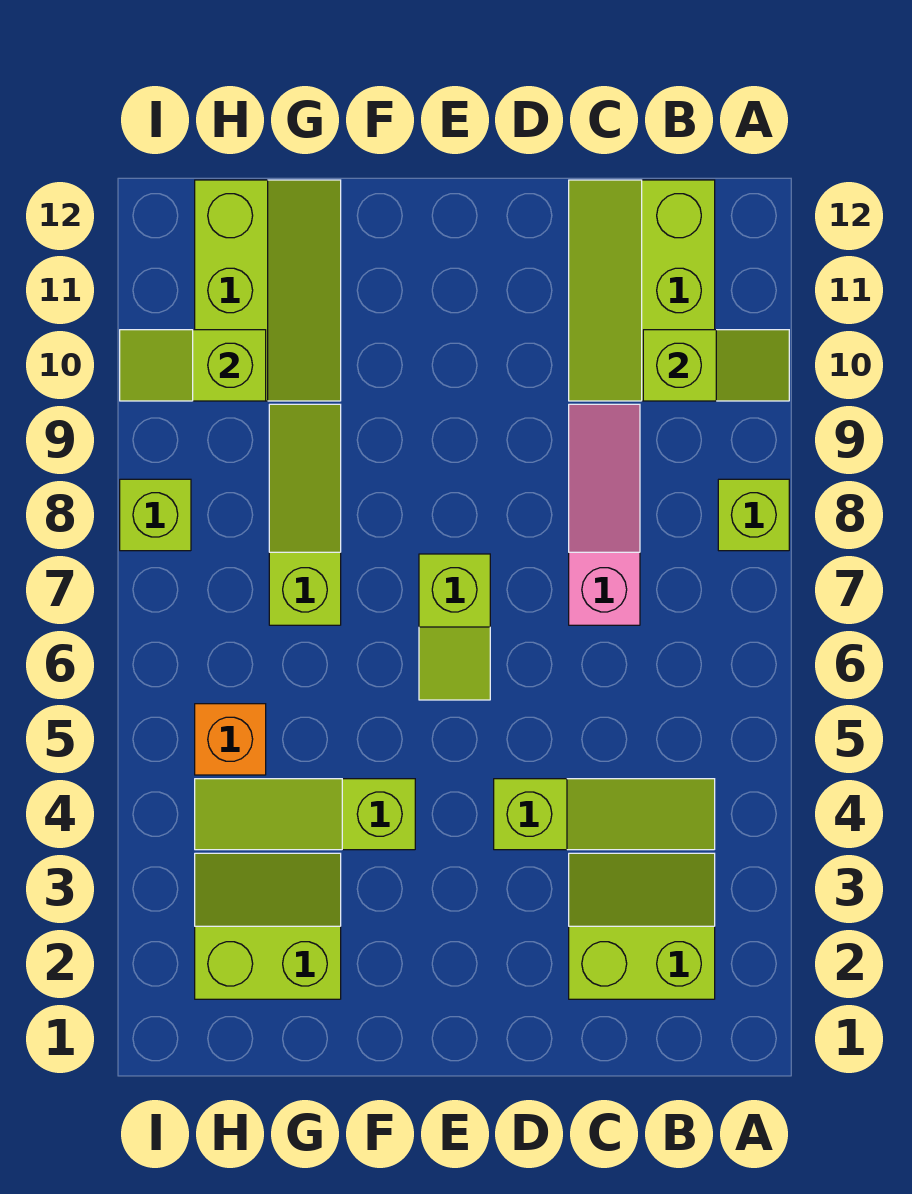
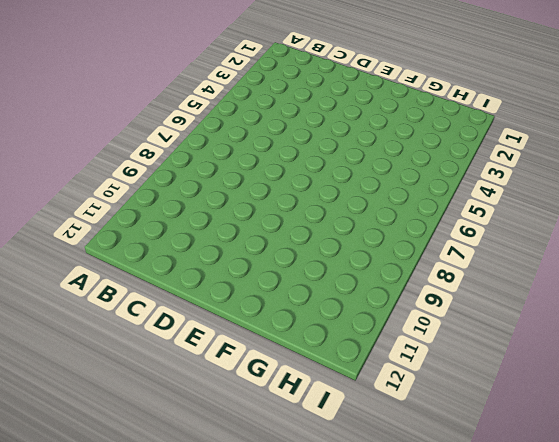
none -> lime brick A8 level 1
none -> lime slope B2:C3 level 1 top 2
none -> lime slope B4:D4 level 1 top D

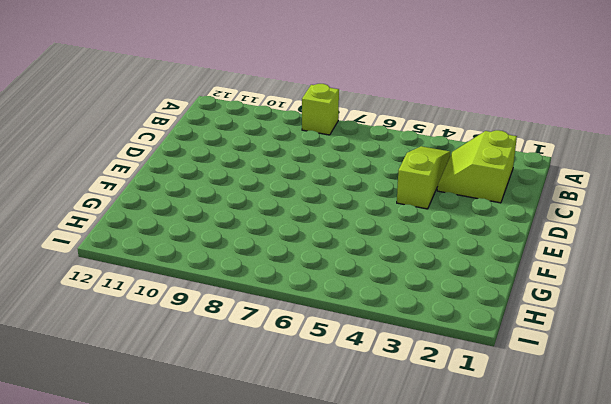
none -> lime slope B10:C12 level 1 top B
none -> pink slope C7:C9 level 1 top 7
none -> lime slope E6:E7 level 1 top 7

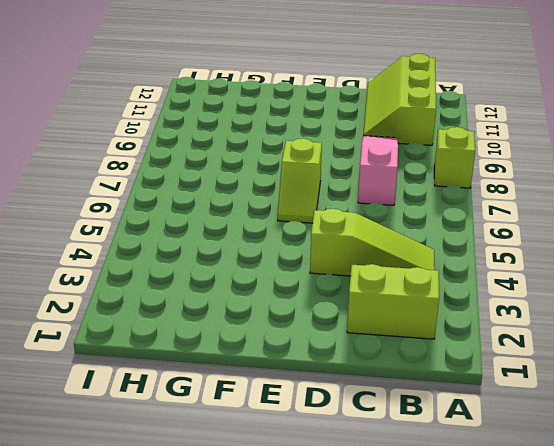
none -> lime slope F4:H4 level 1 top F
none -> lime slope G2:H3 level 1 top 2
none -> lime slope G7:G9 level 1 top 7

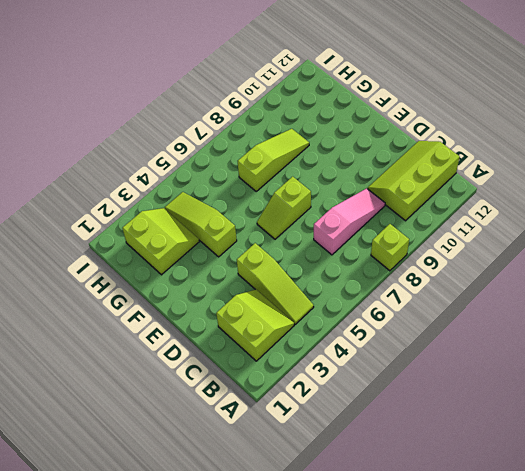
none -> lime slope G10:H12 level 1 top H
none -> orange brick H5 level 1
none -> lime brick I8 level 1

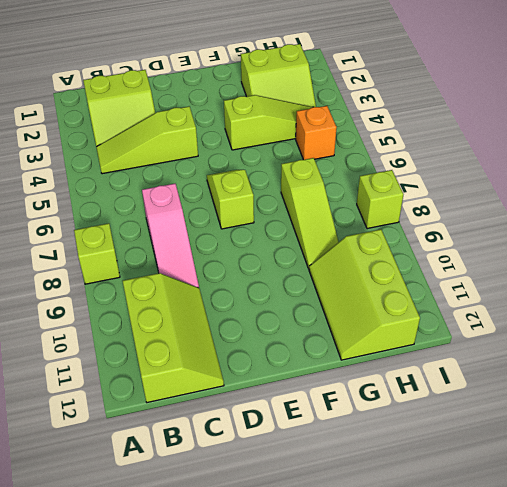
none -> lime slope A10:B10 level 2 top B
none -> lime slope H10:I10 level 2 top H

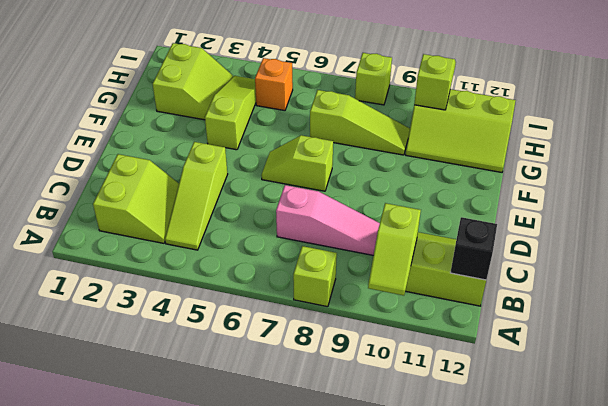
black brick B12 level 2 -> none

